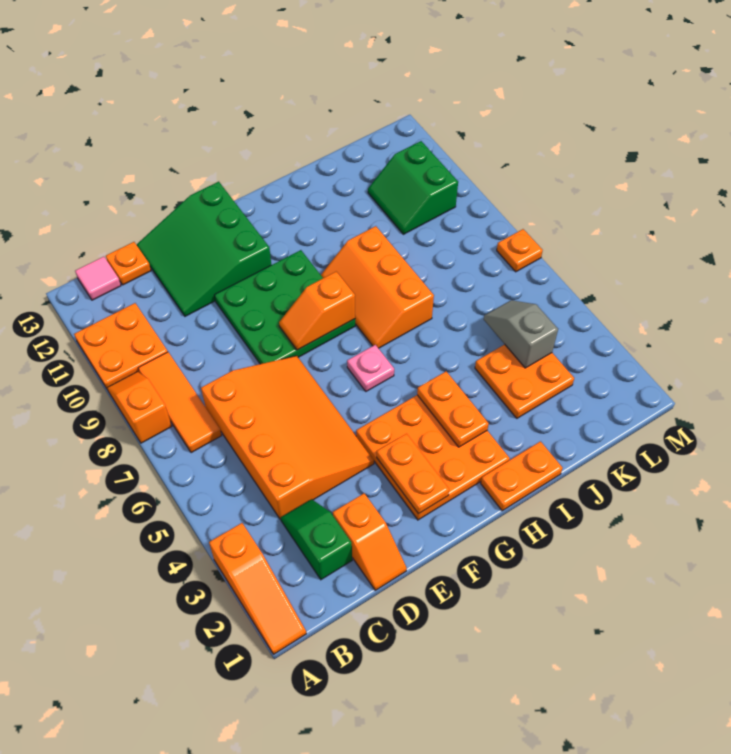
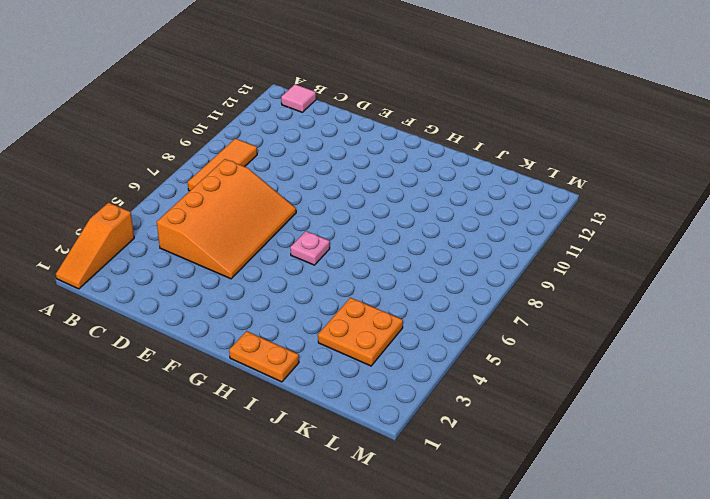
none -> orange slope A8:A9 level 1 top 8
none -> orange plate A10:B11 level 1
none -> green slope C2:C3 level 1 top 2

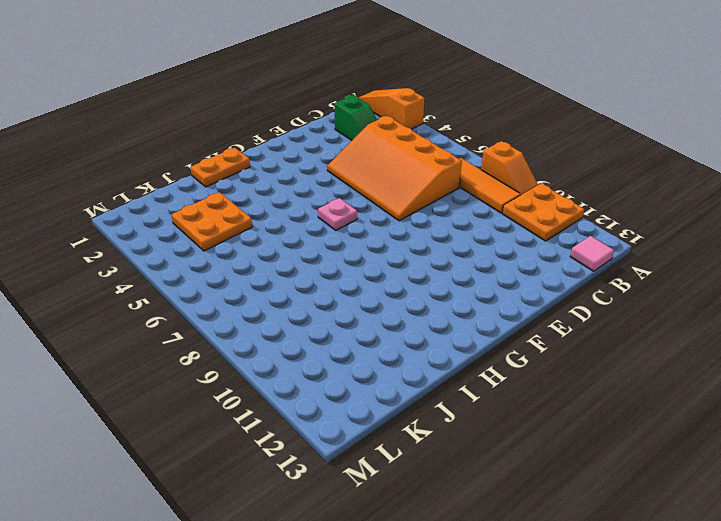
none -> orange plate C13 level 1
none -> orange slope D1:D2 level 1 top 2
none -> green slope D11:F13 level 1 top F

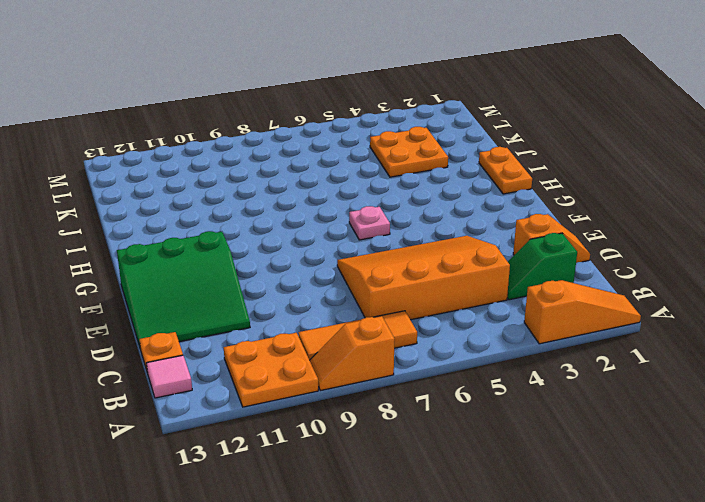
none -> green plate E8:G10 level 1
none -> orange plate F2:H4 level 1
none -> orange slope H7:I9 level 1 top I

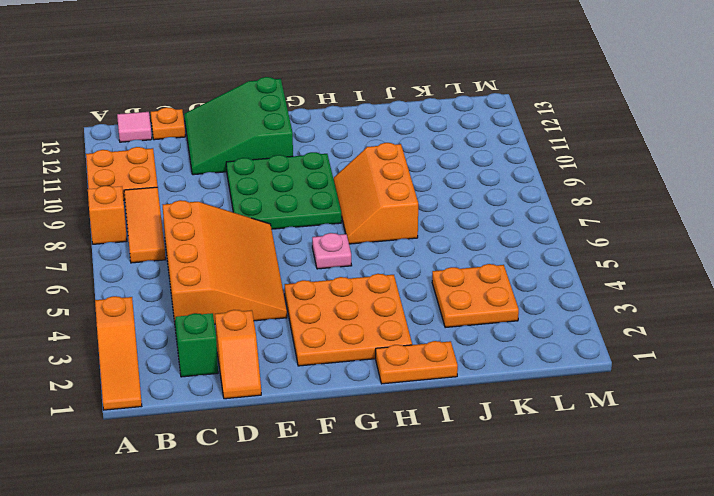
none -> green slope K10:L11 level 1 top L
none -> orange plate M7 level 1
none -> orange plate F2:F3 level 2

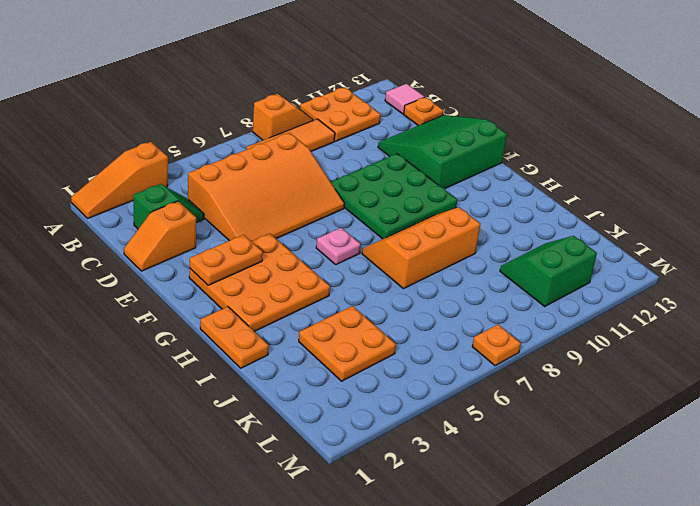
none -> orange slope F8:G8 level 2 top G
none -> orange plate H3:H4 level 2
none -> grey slope K4:K5 level 2 top 4

